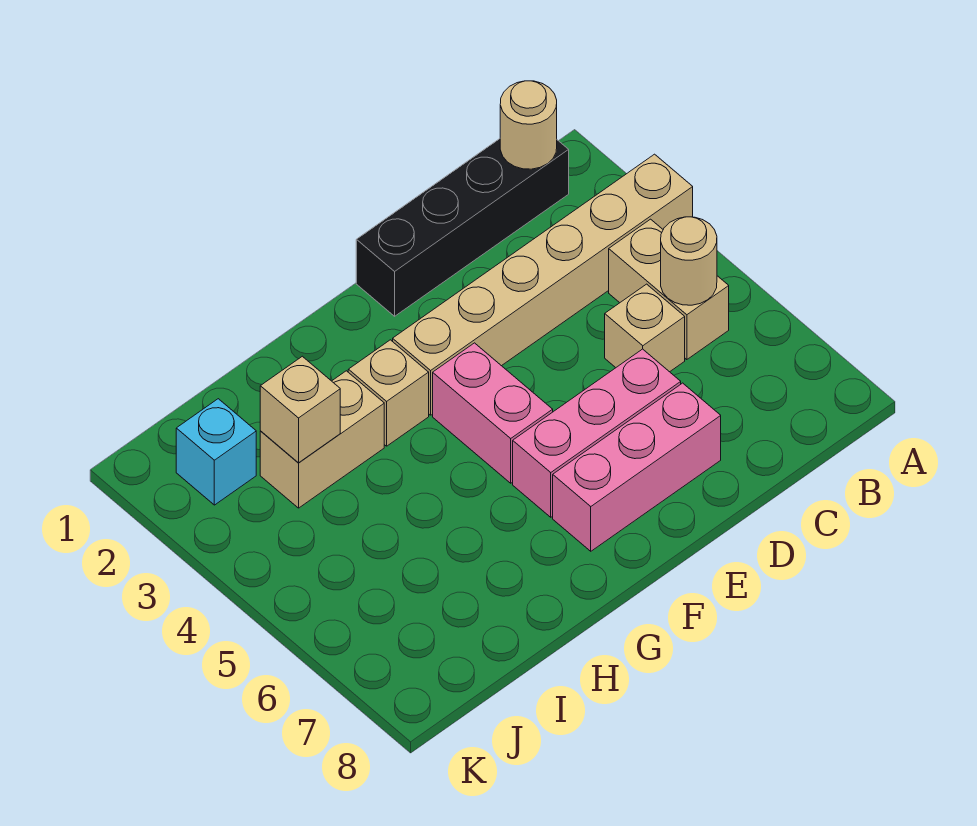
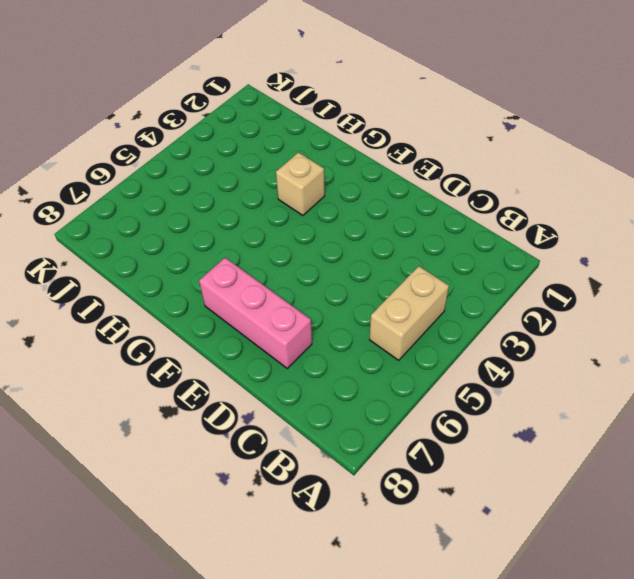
none -> tan brick A3:F3 level 1
none -> black brick B1:E1 level 1
none -> tan brick C5 level 1

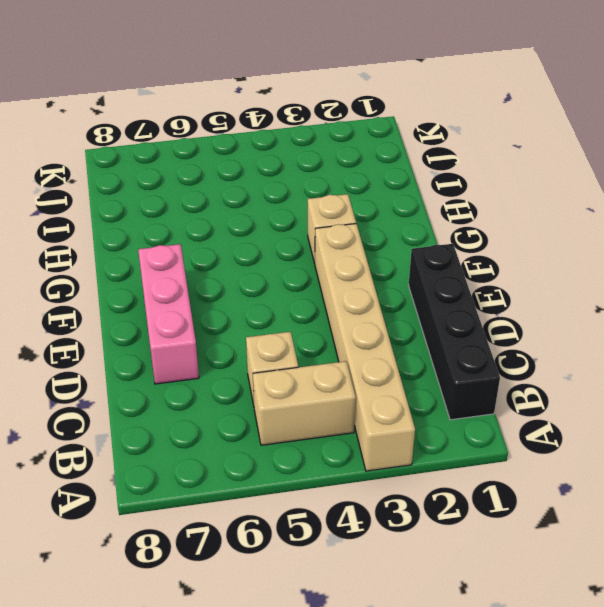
none -> pink brick D6:F6 level 1
none -> pink brick F4:F5 level 1
none -> tan brick H3:I3 level 1

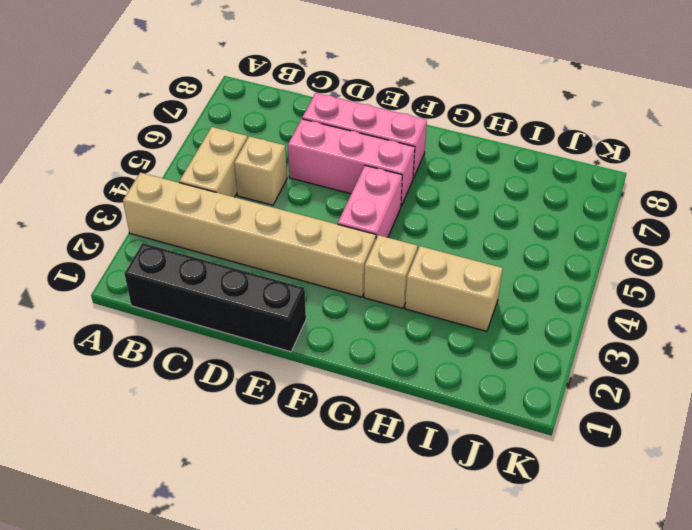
none -> cyan brick J2 level 1
none -> tan round brick B1 level 2
none -> tan round brick B5 level 2

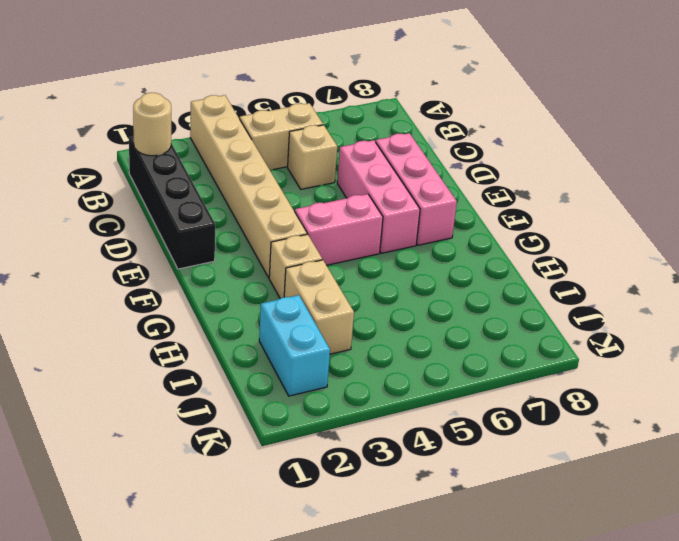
cyan brick I2:J2 level 1 -> cyan brick J2 level 1
none -> tan round brick B5 level 2
none -> tan brick I3 level 2

